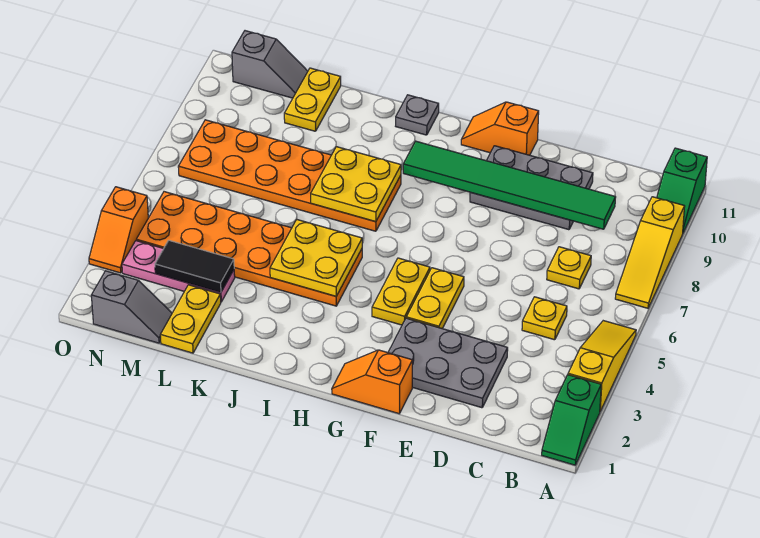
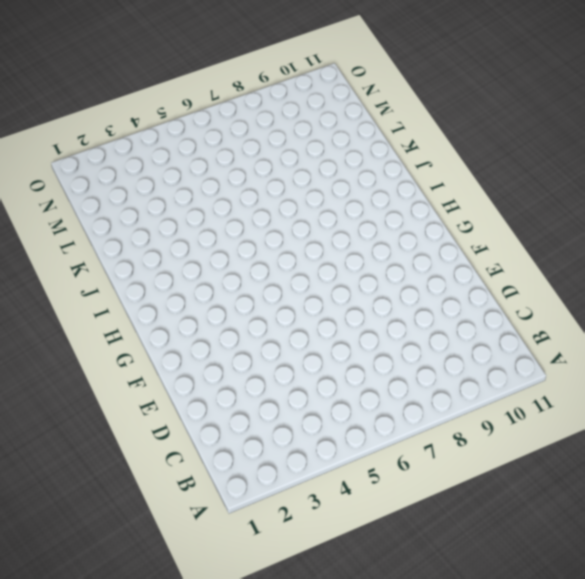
none -> green slope A1:A2 level 1 top 2
none -> yellow slope A3:A5 level 1 top 3
none -> yellow slope A7:A9 level 1 top 9

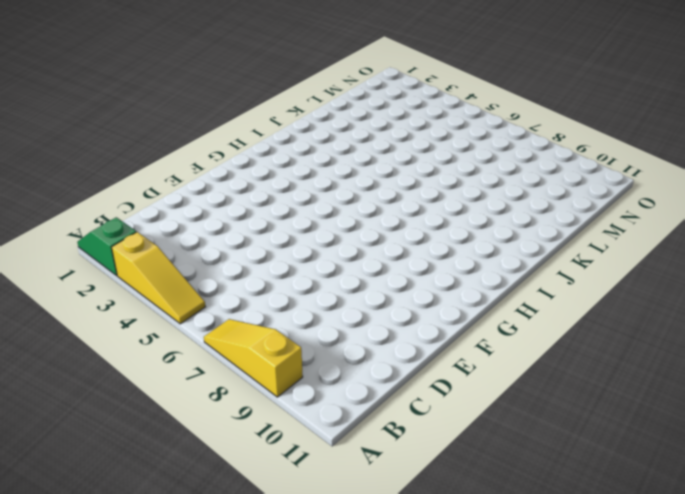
none -> green slope A10:A11 level 1 top 11
none -> yellow plate C5 level 1
none -> yellow plate C7 level 1

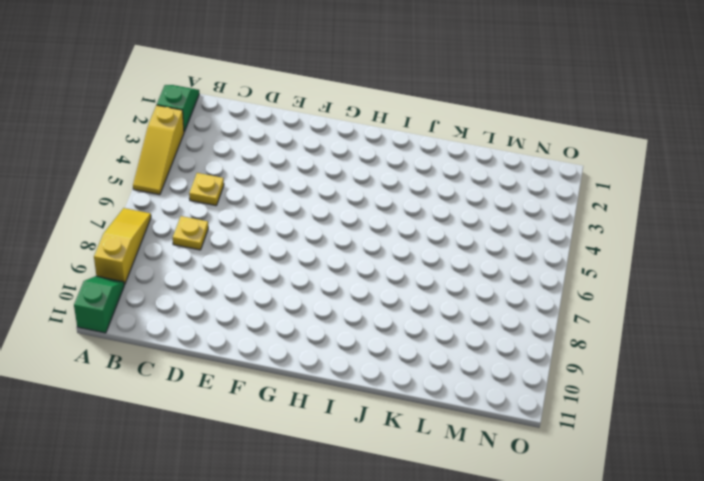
none -> grey plate D2:F3 level 1
none -> grey plate D9:F10 level 1
none -> orange slope F1:G1 level 1 top F

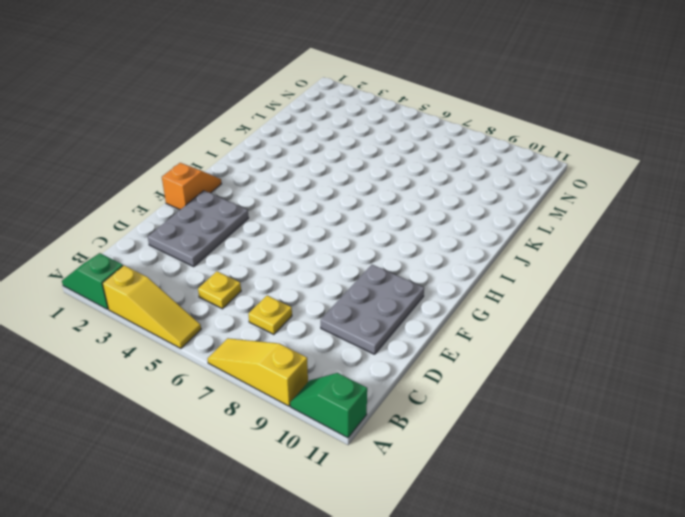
none -> yellow plate F4:F5 level 1
none -> orange slope F11:G11 level 1 top F
none -> yellow plate G4:G5 level 1

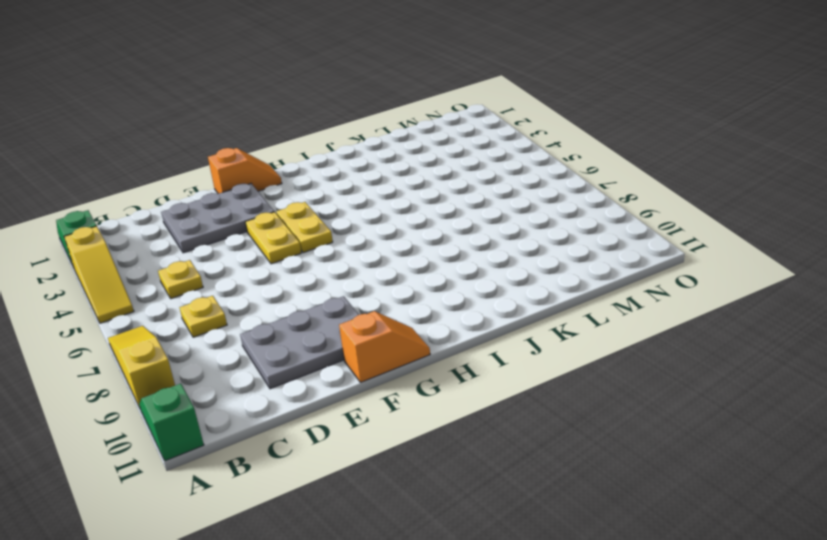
none -> orange plate I4:N5 level 1
none -> orange plate I7:N8 level 1
none -> grey plate I11 level 1

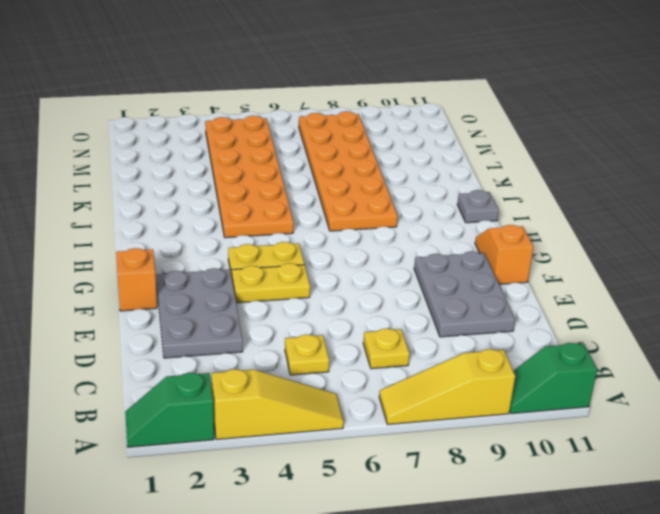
none -> yellow plate L1:L2 level 1
none -> pink plate L3:N3 level 1
none -> yellow plate L10:L11 level 1

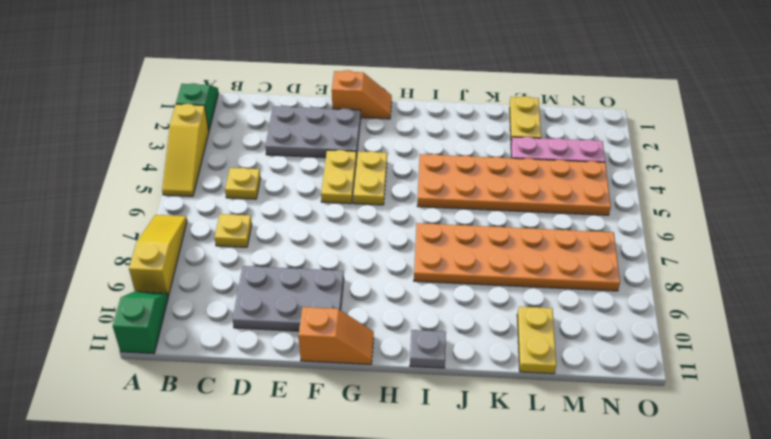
none -> grey slope M1:N1 level 1 top N
none -> grey slope M11:N11 level 1 top N
none -> orange slope O3:O4 level 1 top 4

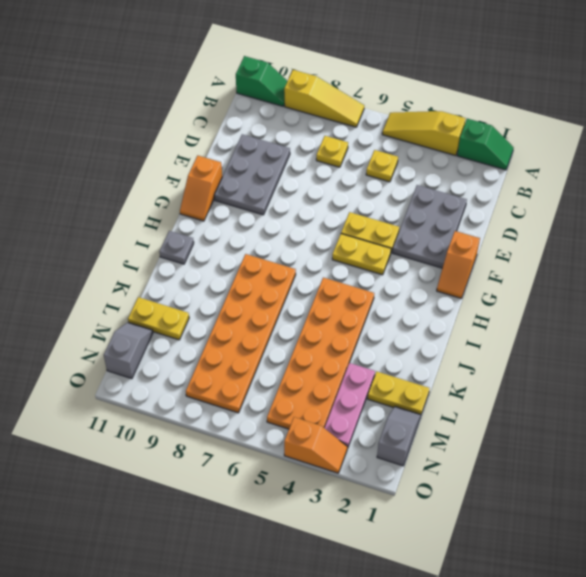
none -> green tile C9:H9 level 2
none -> yellow plate I4:J5 level 2
none -> yellow plate I7:J8 level 2

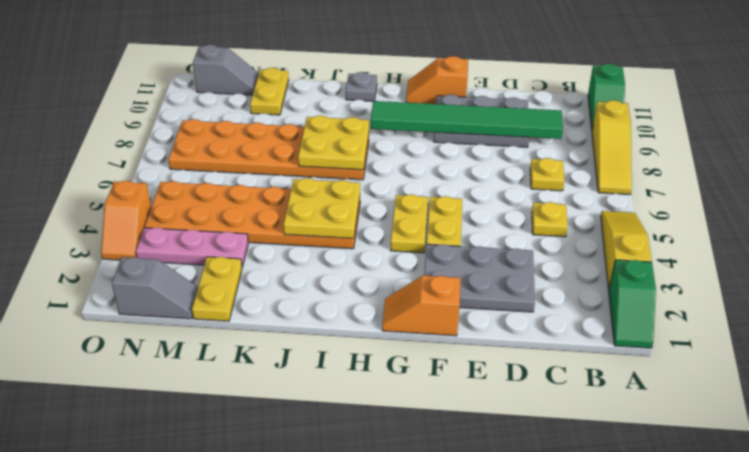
none -> black tile L3:M3 level 2

